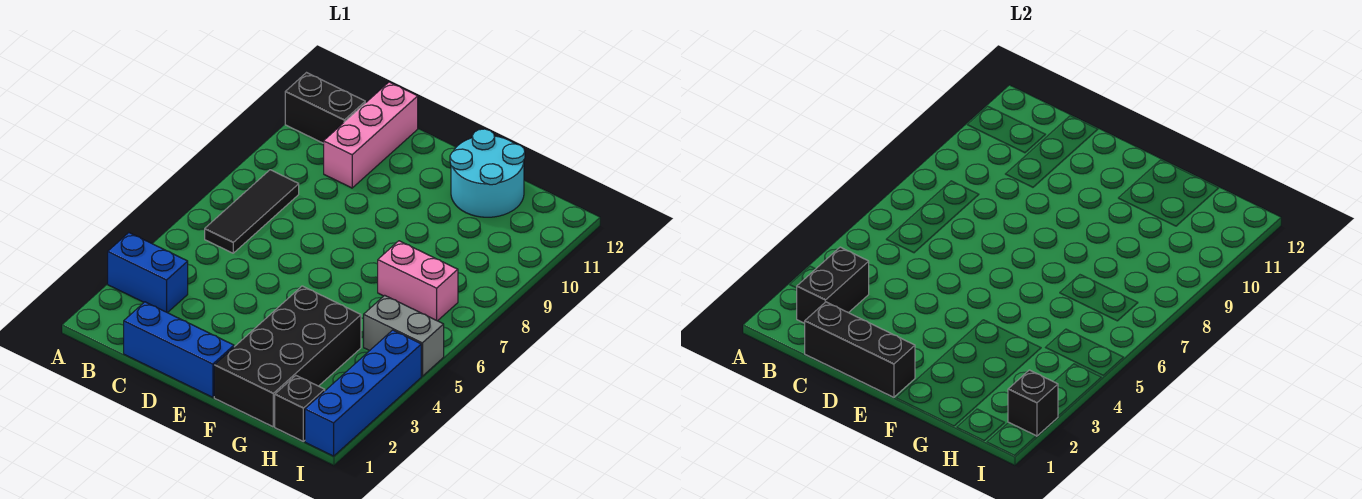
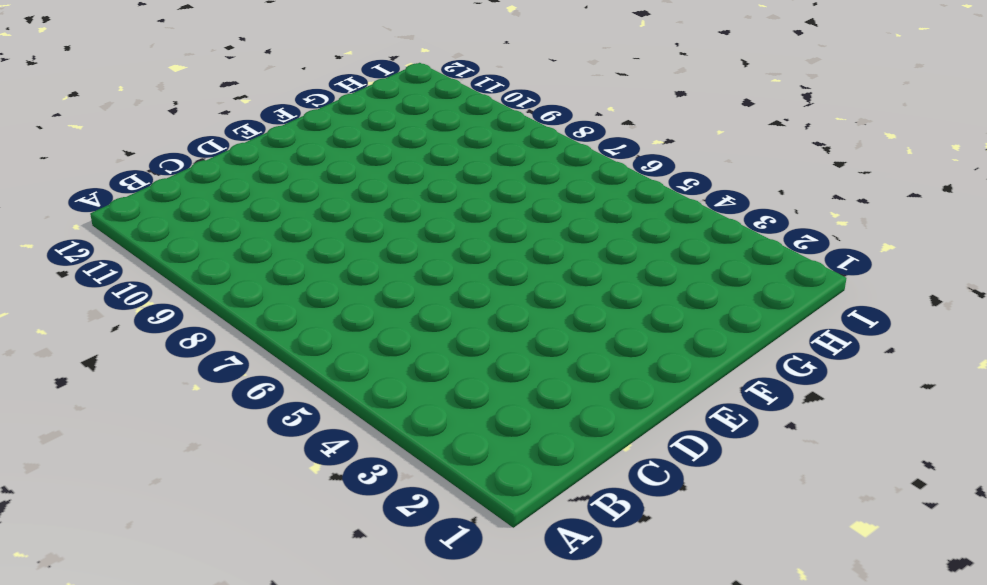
none -> blue brick A3:B3 level 1
none -> black brick A11:B11 level 1
none -> black tile B6:B8 level 1

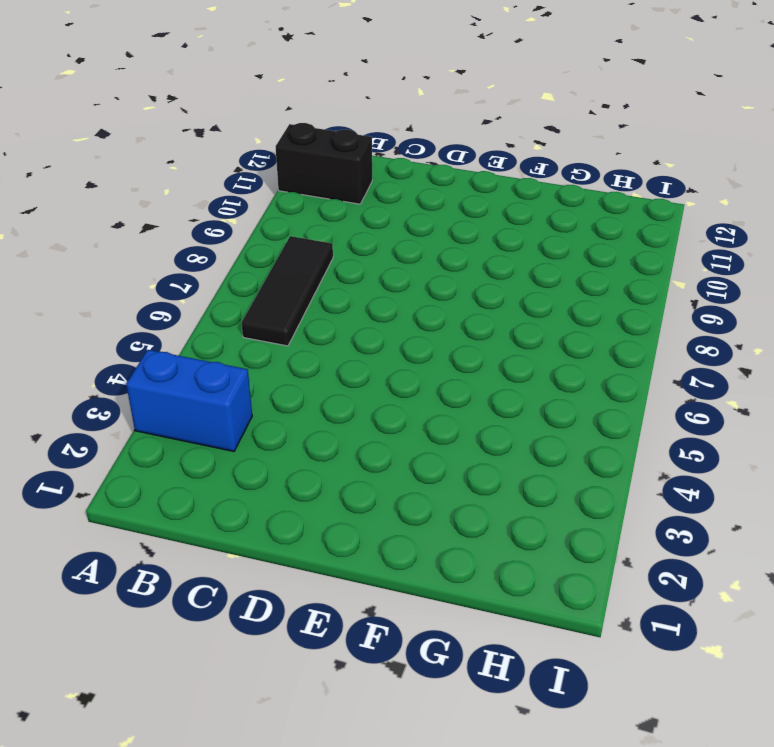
none -> blue brick C1:E1 level 1
none -> pink brick C10:C12 level 1
none -> black brick F1:G4 level 1

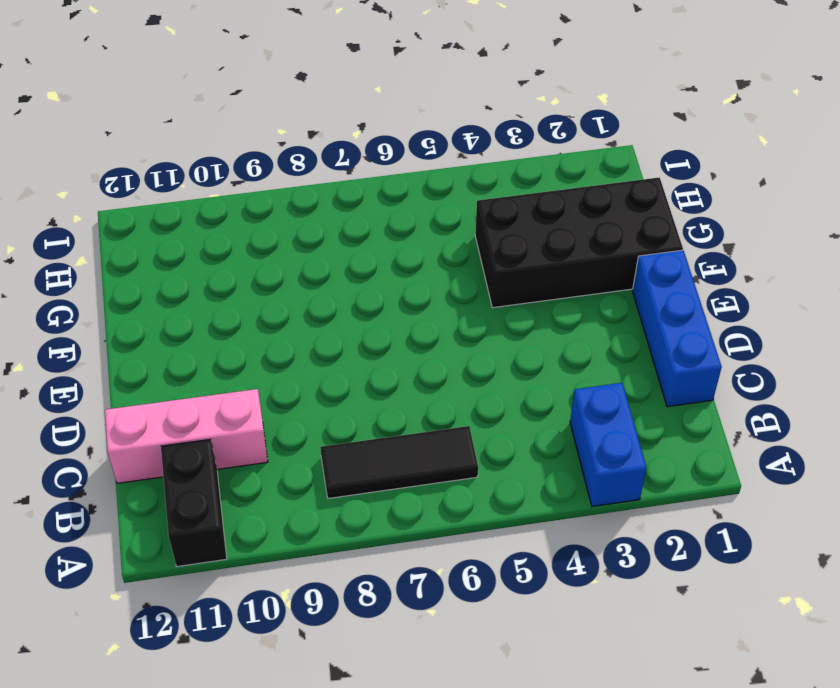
none -> cyan round brick F11:G12 level 1
none -> pink brick G7:H7 level 1
none -> black brick H1 level 1

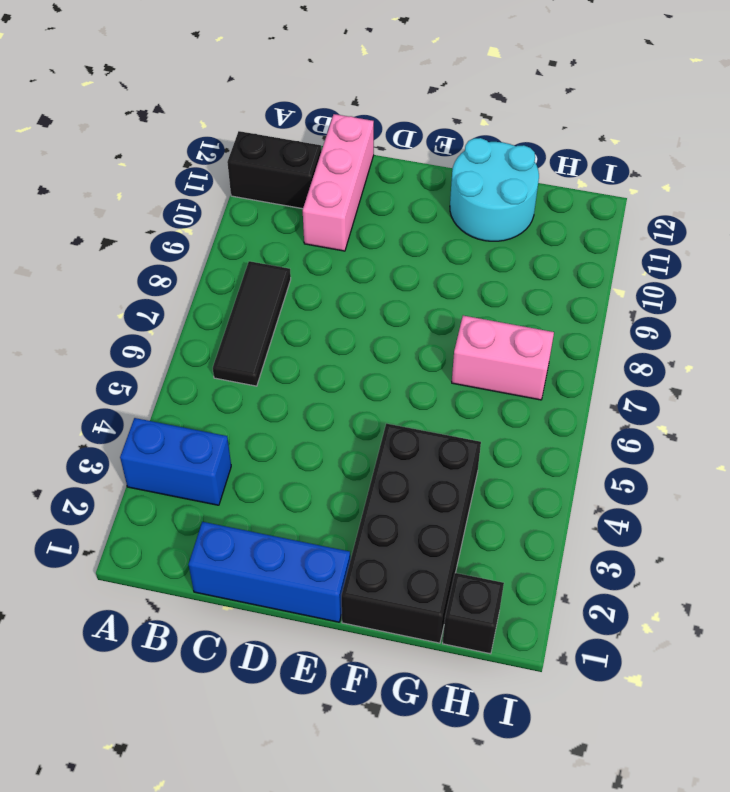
none -> grey brick H5:I5 level 1
none -> blue brick I1:I4 level 1
none -> black brick B2:B3 level 2

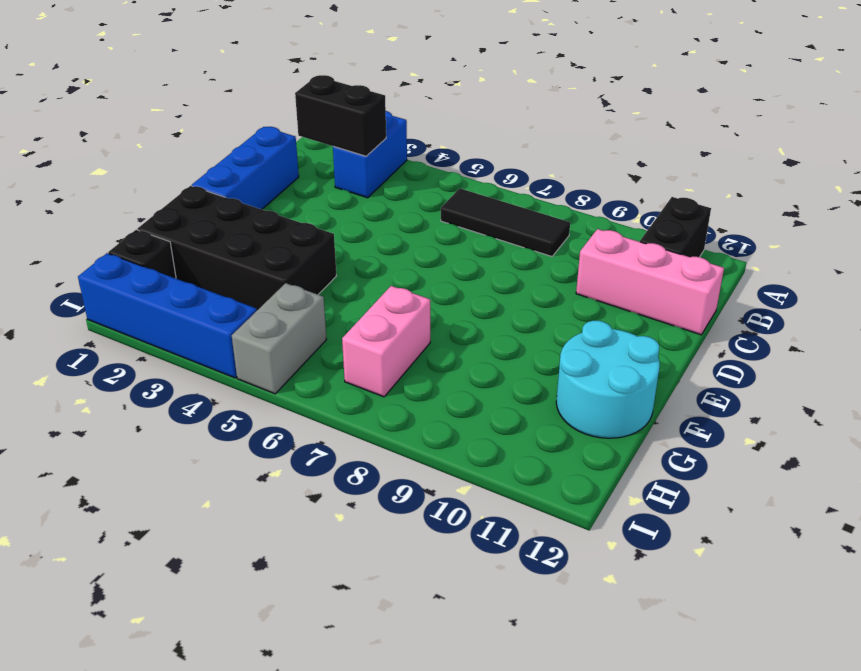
none -> black brick C1:E1 level 2
none -> black brick I2 level 2

